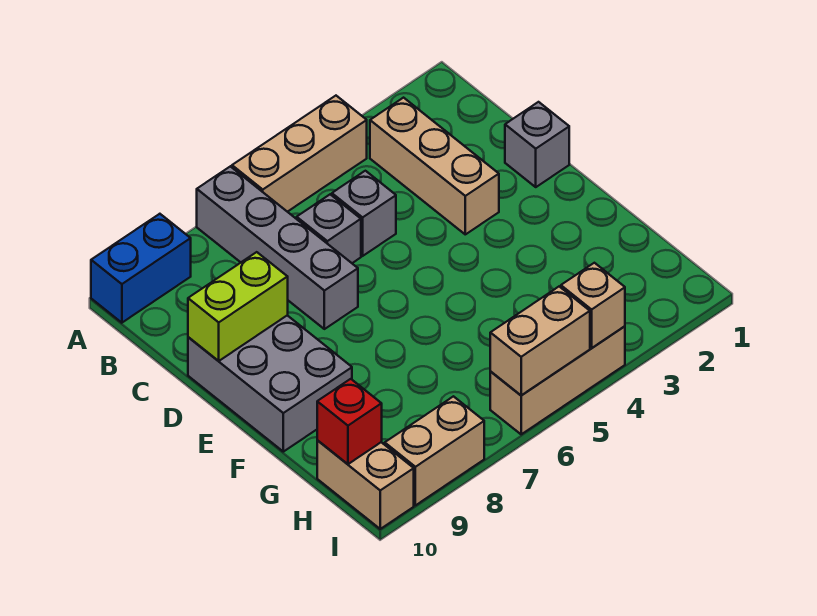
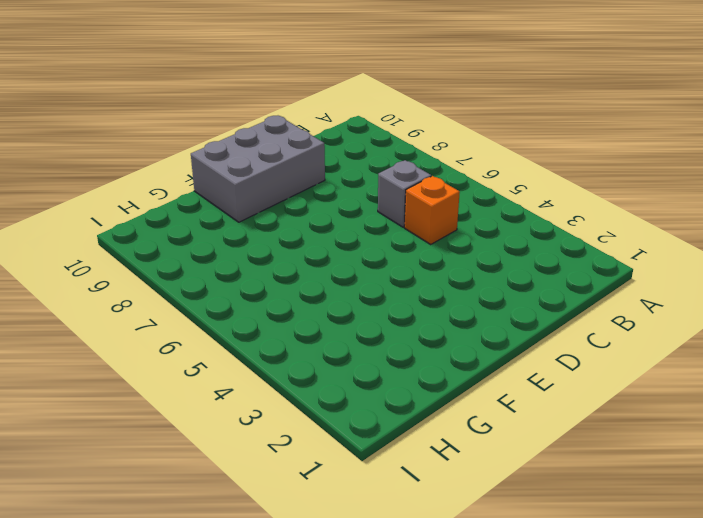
orange brick C5 level 1 -> grey brick C5 level 1
none -> tan brick A4:A6 level 1
none -> grey brick A7:D7 level 1
none -> blue brick A9:A10 level 1

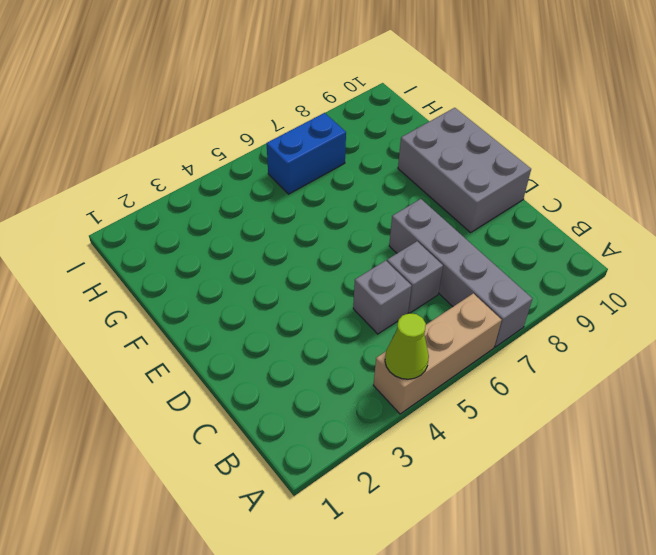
lime cone A4 level 2 -> none
blue brick H6:H7 level 1 -> blue brick A9:A10 level 1
none -> tan brick B3:D3 level 1
none -> grey brick D1 level 1
none -> tan brick H10:I10 level 1

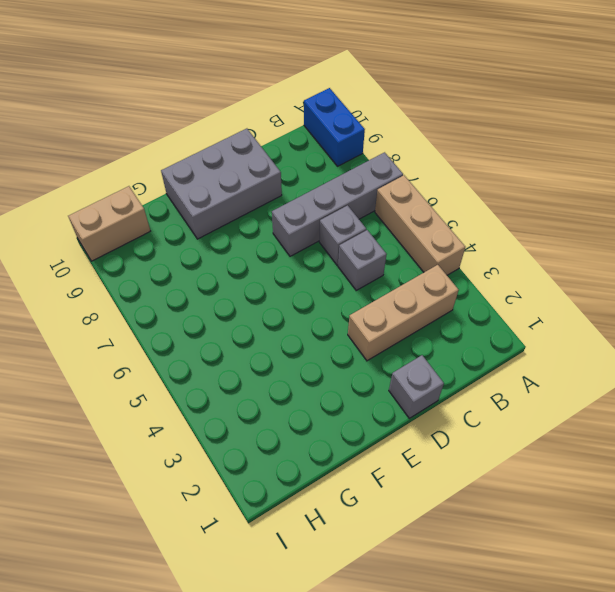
none -> tan brick I4:I6 level 1
none -> tan brick I8:I9 level 1
none -> lime brick D9:D10 level 2

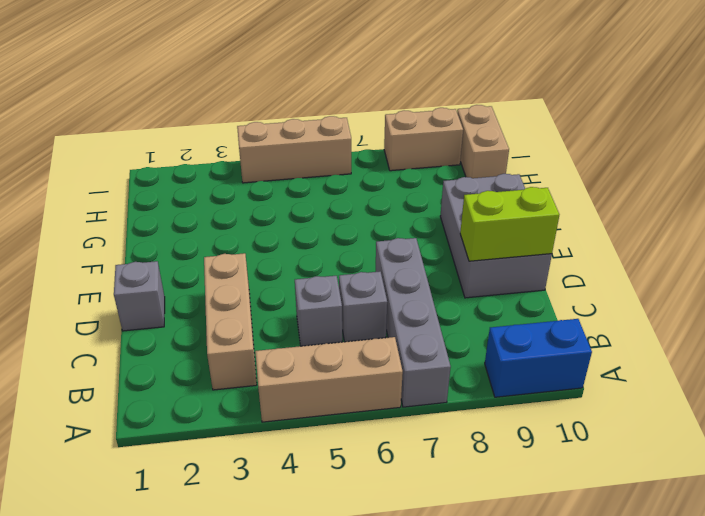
none -> red brick H10 level 2
none -> tan brick I4 level 2
none -> tan brick I5:I6 level 2

